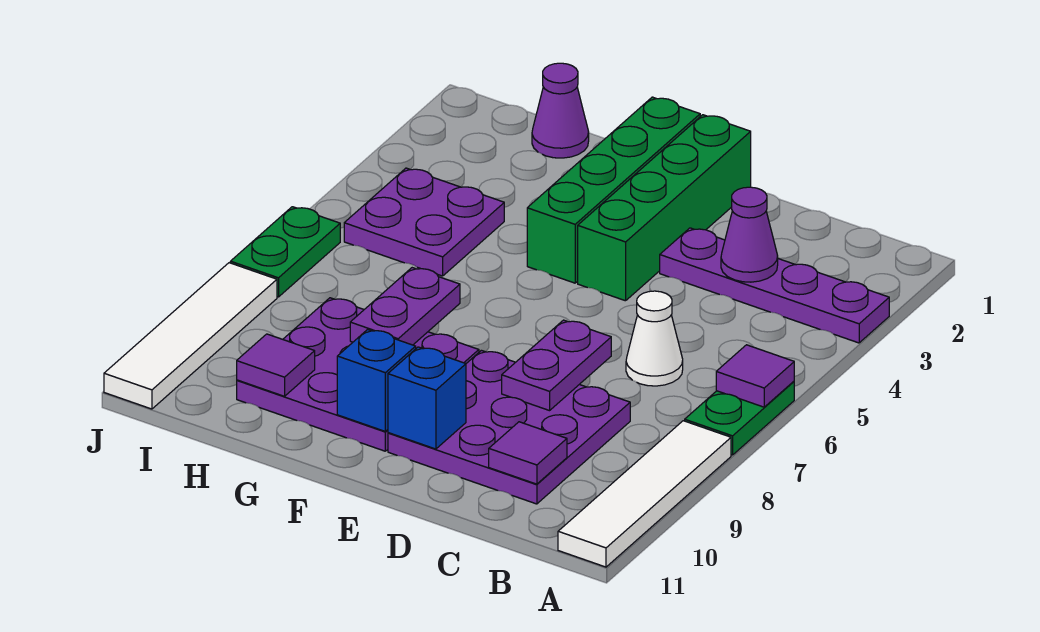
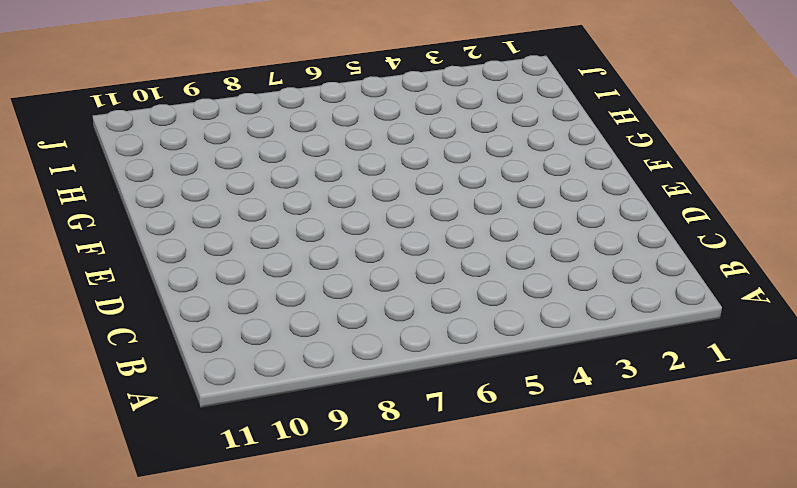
none -> purple plate A3:D3 level 1
none -> green plate A6:A7 level 1
none -> white tile A8:A11 level 1

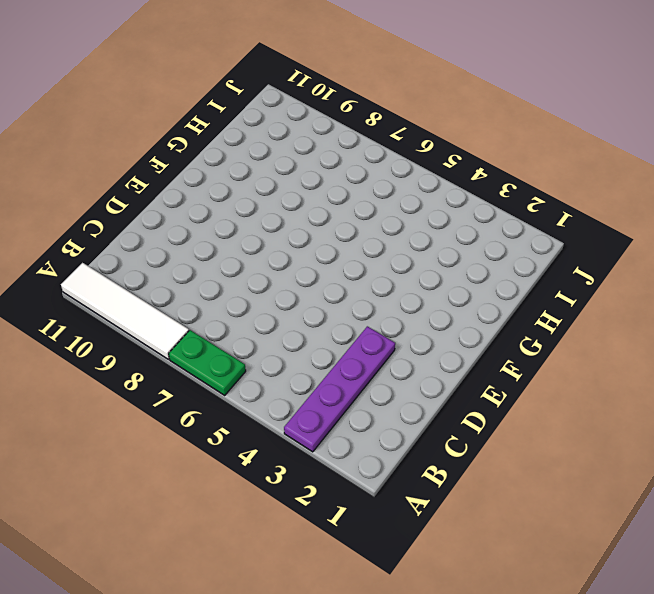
none -> white cone C6 level 1
none -> purple plate C8:E10 level 1
none -> green brick E1:E4 level 1

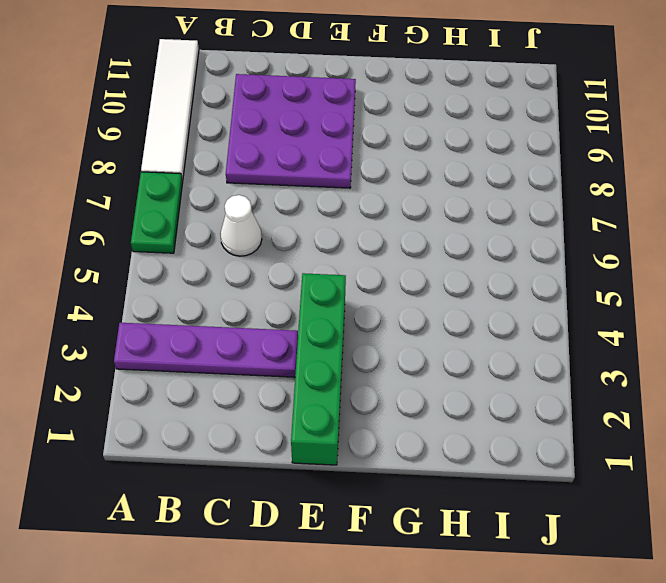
none -> green brick F1:F4 level 1
none -> purple plate F8:H10 level 1
none -> purple cone H1 level 1

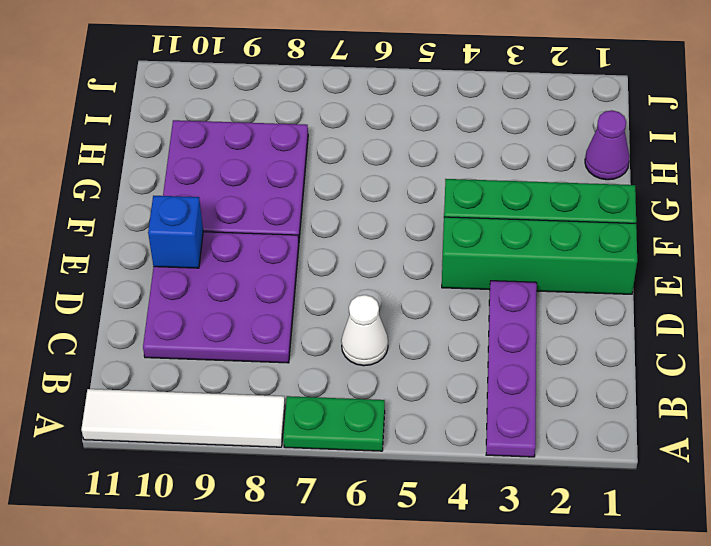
none -> purple plate H4:I5 level 1
none -> green plate J6:J7 level 1
none -> white tile J8:J11 level 1

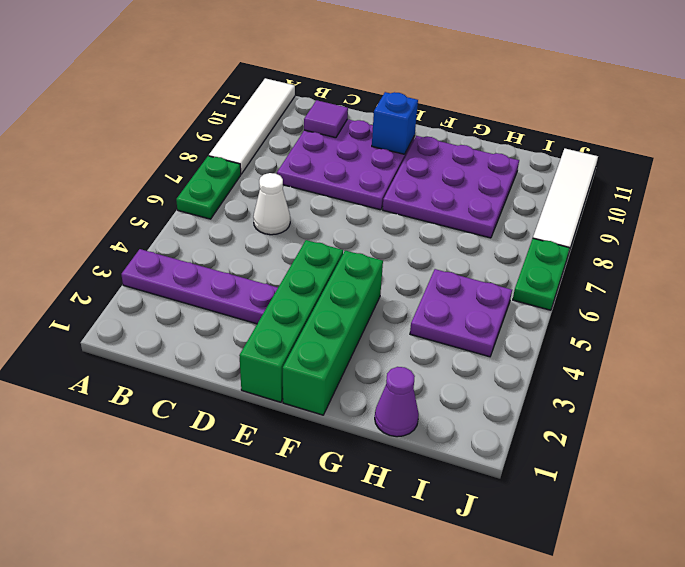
none -> purple tile A6 level 2
none -> purple cone C3 level 2
none -> purple plate D7:D8 level 2

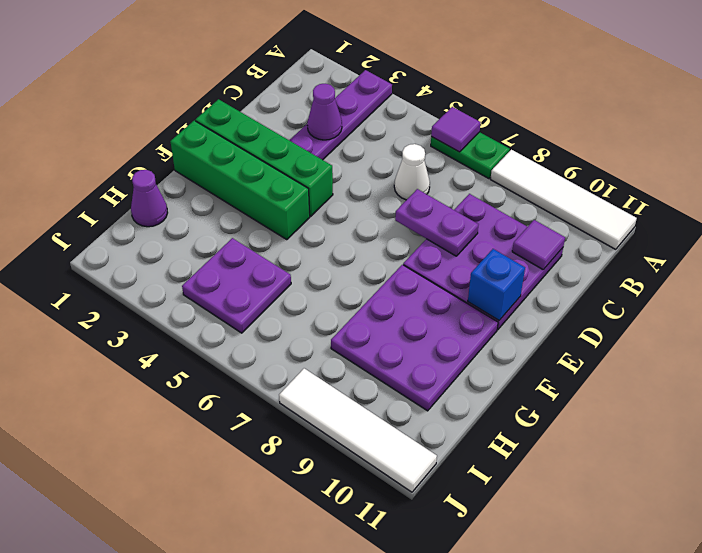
none -> green plate J6:J7 level 1
none -> blue brick F10 level 2
none -> purple plate G7:G8 level 2

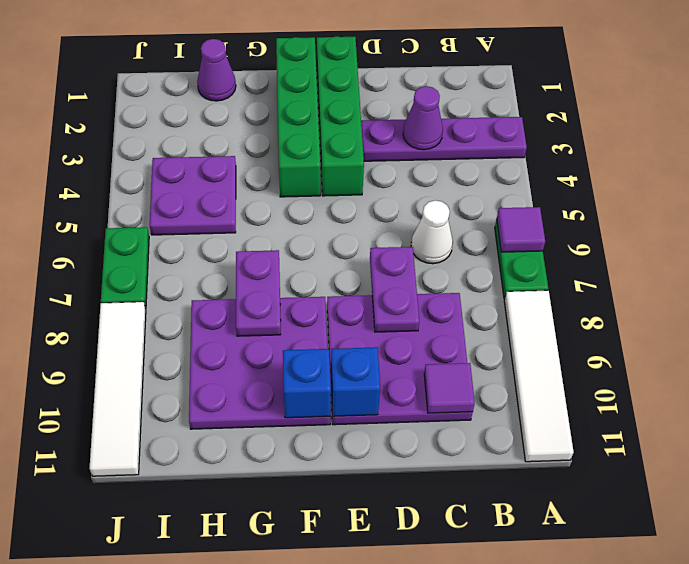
none -> purple tile H10 level 2

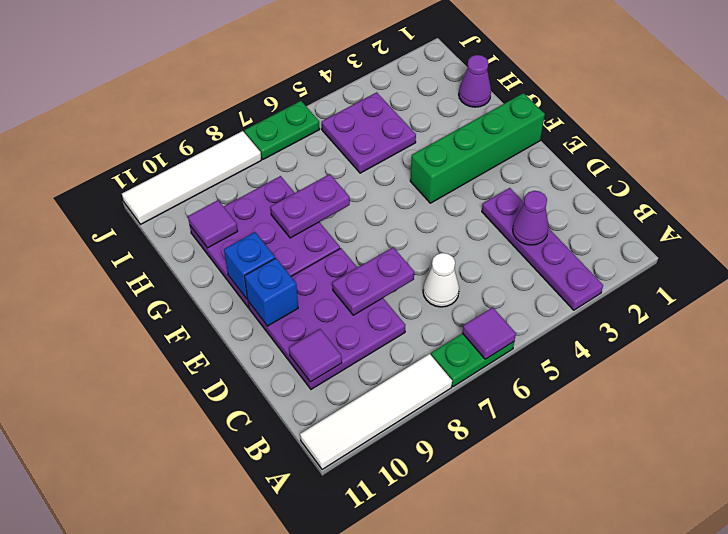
none -> green brick E1:E4 level 1

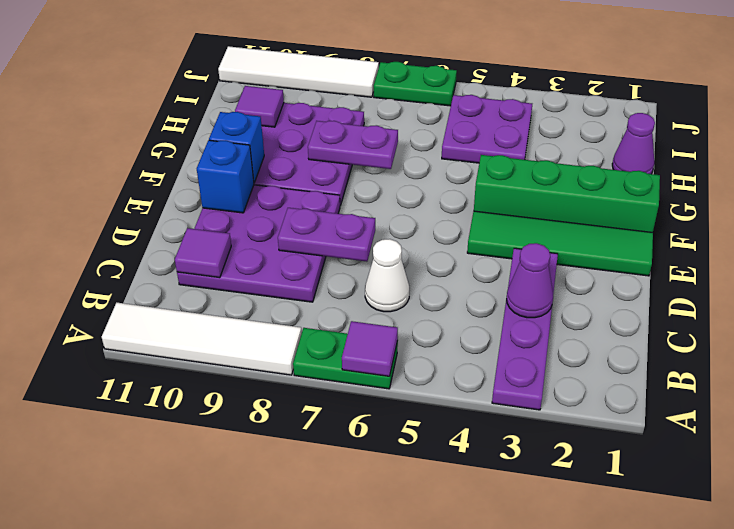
green tile E1:E4 level 1 -> green brick E1:E4 level 1

